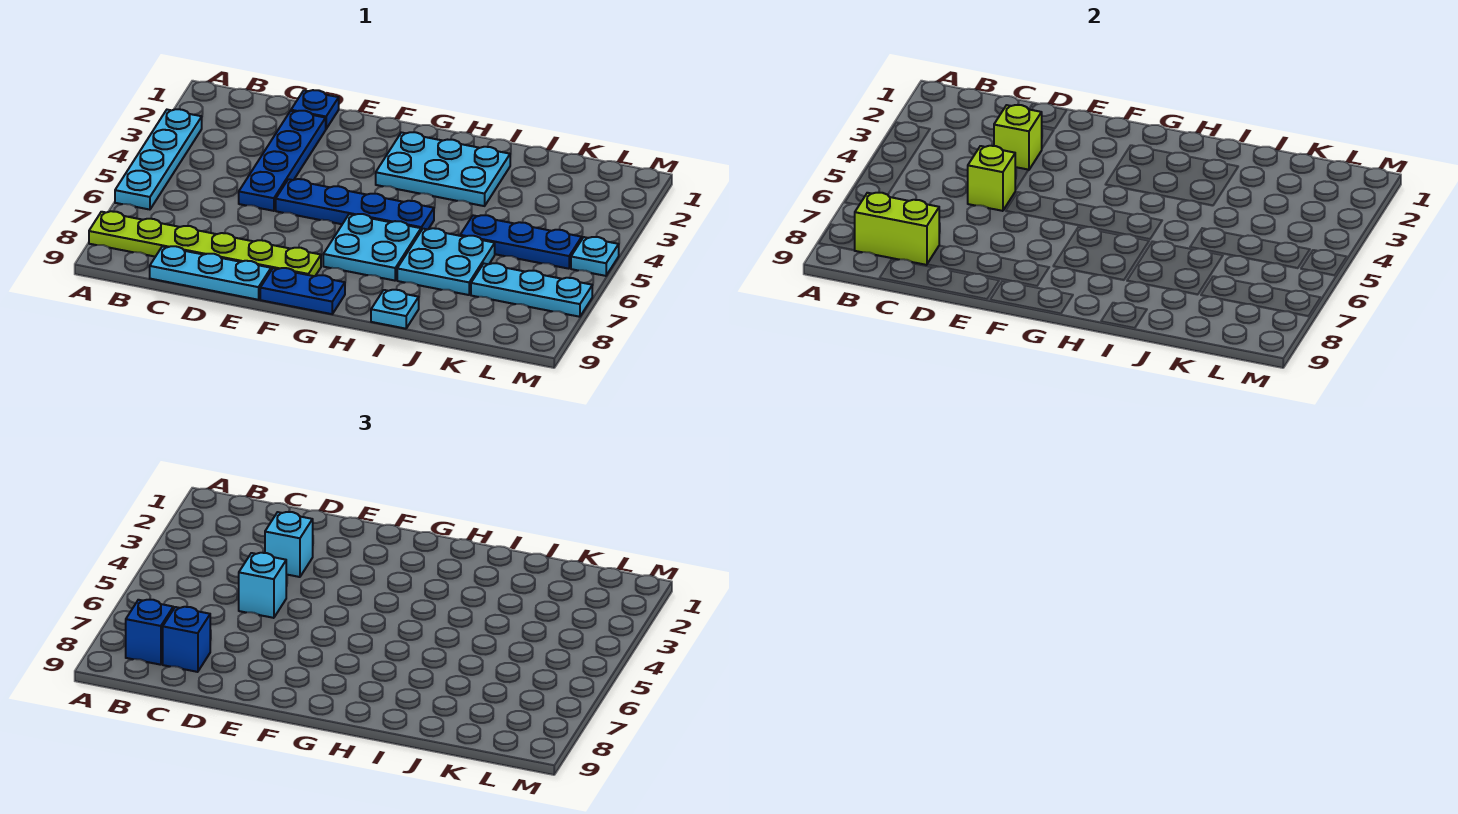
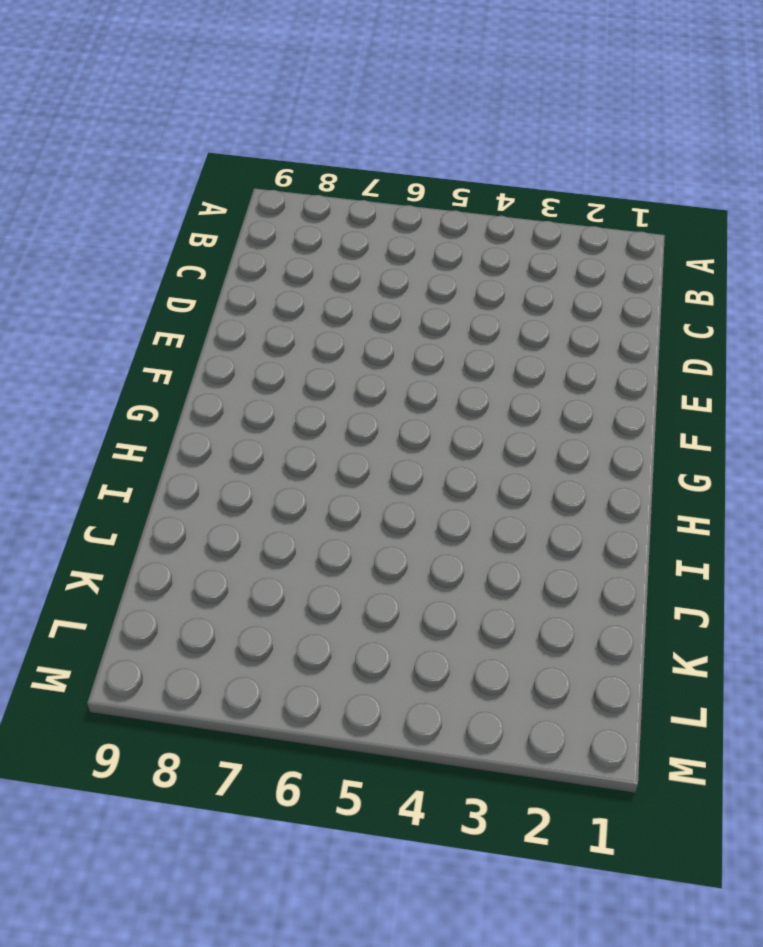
none -> cyan plate A3:A6 level 1
none -> lime plate A8:F8 level 1
none -> cyan plate C9:E9 level 1

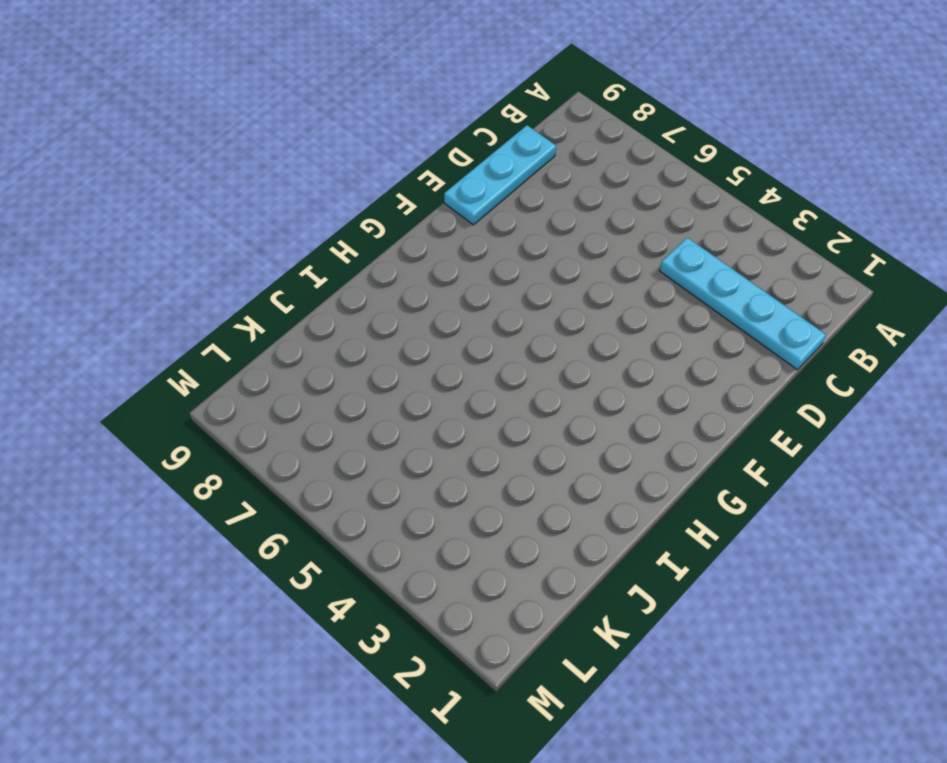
cyan plate C1:C4 level 1 -> cyan plate A3:A6 level 1
none -> lime plate A8:F8 level 1
none -> blue plate D1 level 1
none -> blue plate D2:D5 level 1

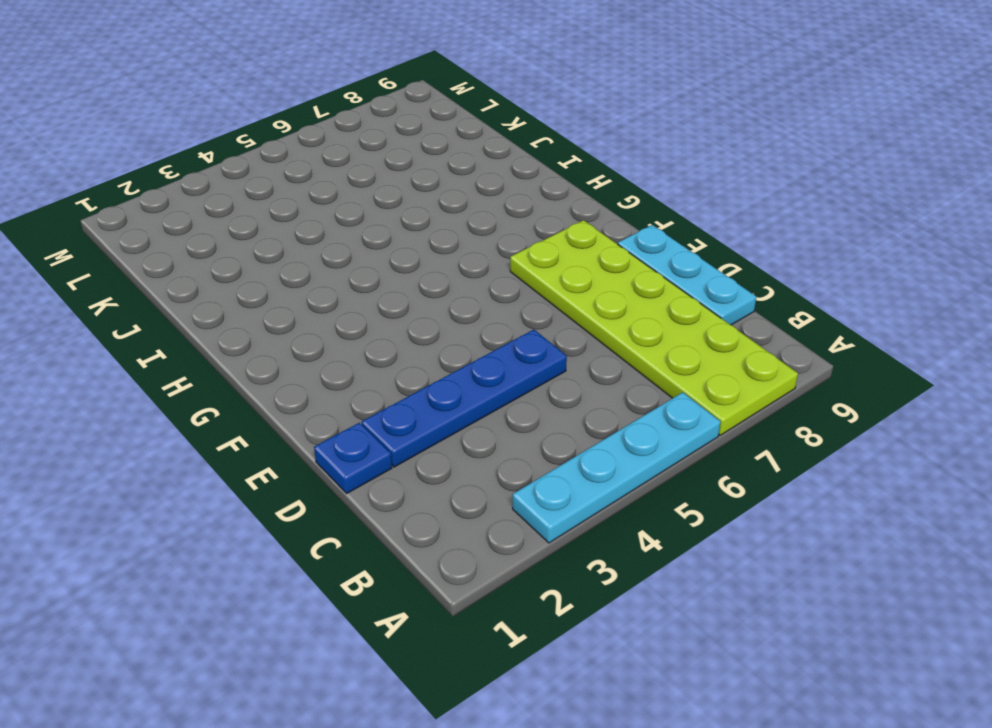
lime plate A7:F8 level 1 -> lime plate A8:F8 level 1
none -> blue plate E5:H5 level 1
none -> blue plate F9:G9 level 1
none -> cyan plate G2:I3 level 1

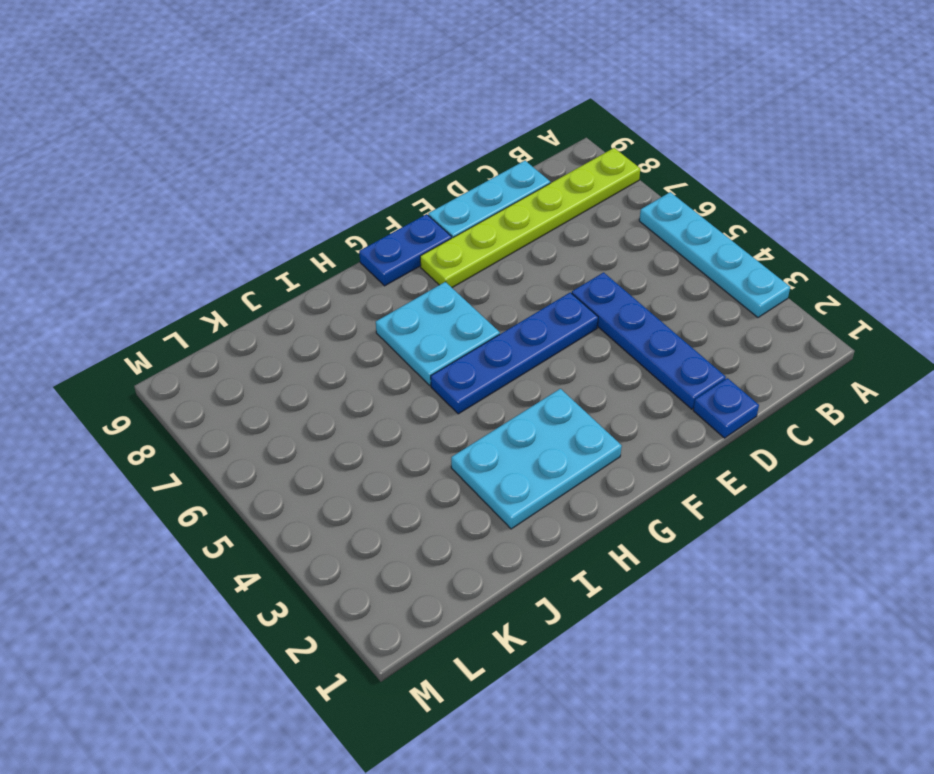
none -> cyan plate I6:J7 level 1
none -> cyan plate I9 level 1
none -> blue plate J5:L5 level 1

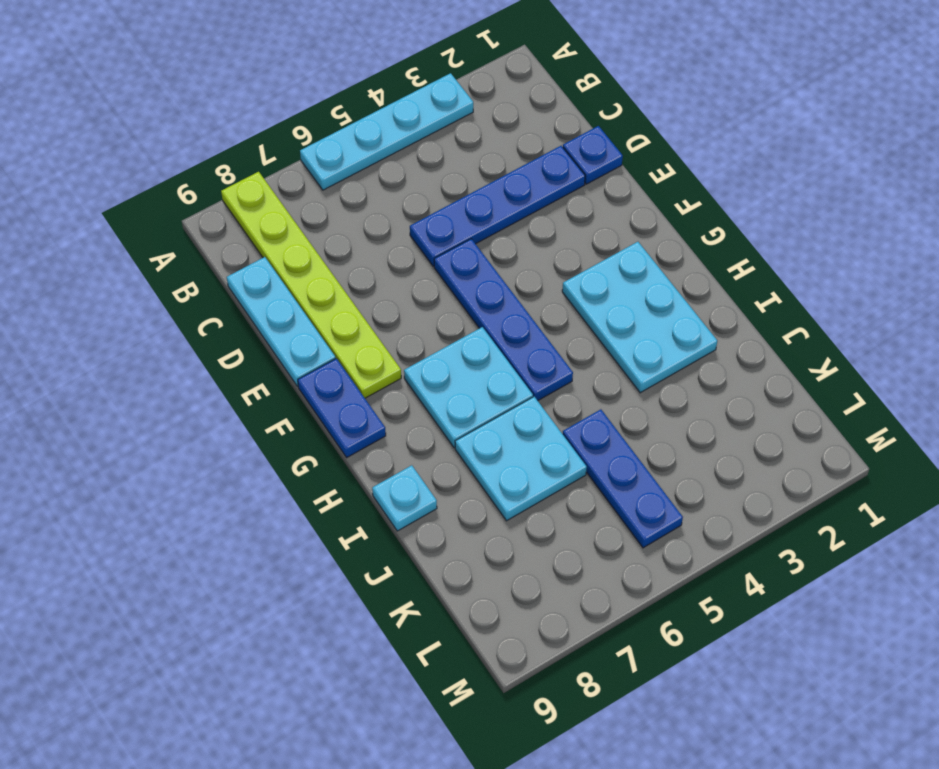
none -> cyan plate K7:M7 level 1
none -> cyan plate M5 level 1
none -> lime brick B8:C8 level 2

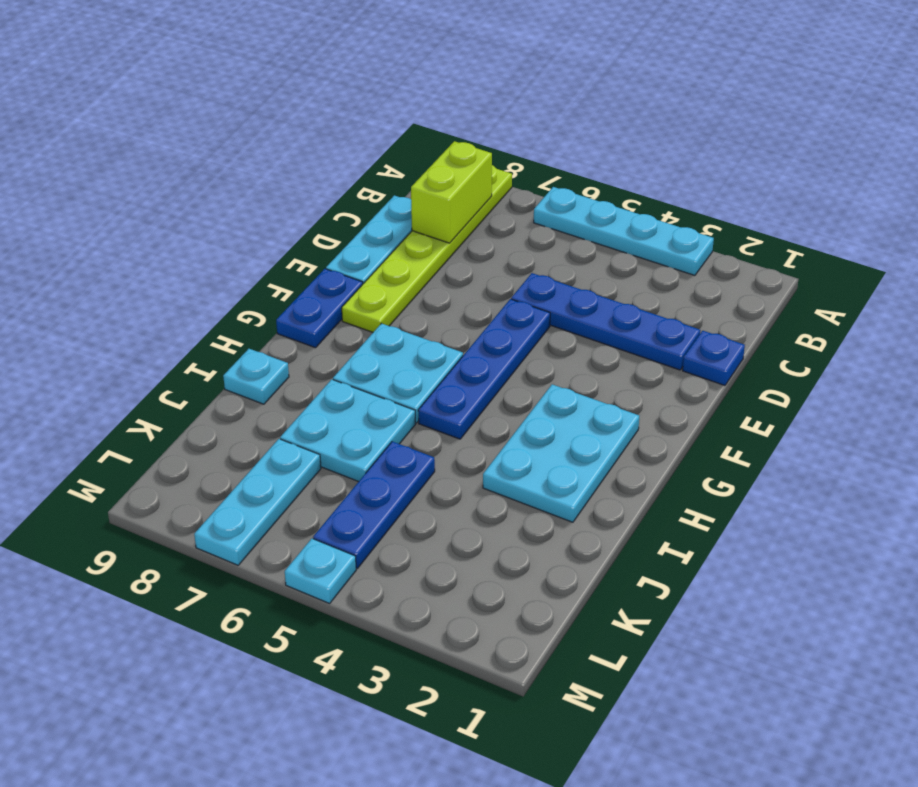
none -> lime brick D3 level 2
none -> lime brick D5 level 2
none -> blue brick B8 level 3

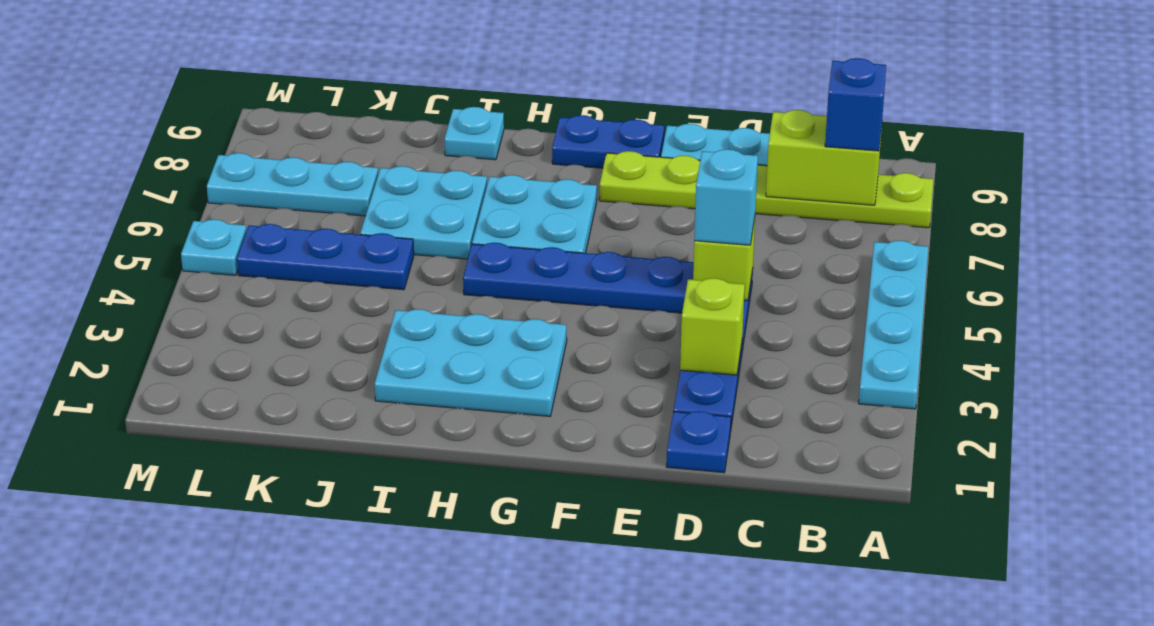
none -> blue brick C8 level 3
none -> cyan brick D3 level 3

